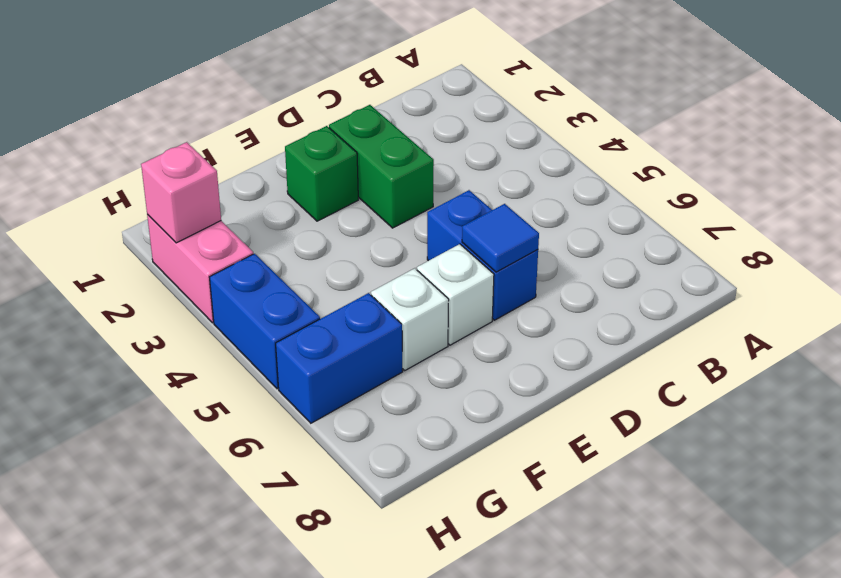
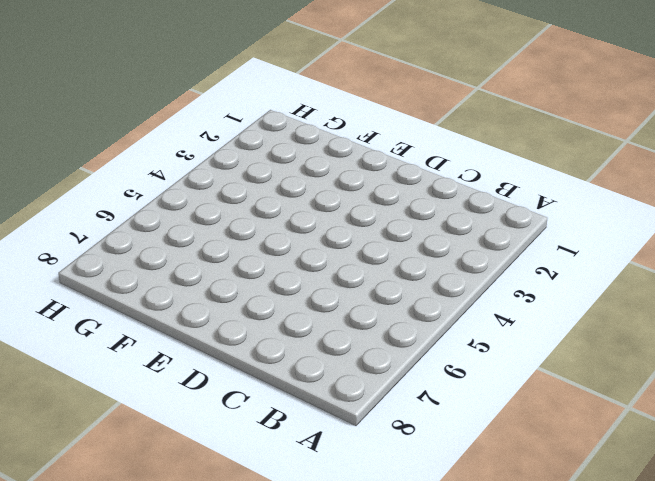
none -> green brick D2:D3 level 1
none -> blue brick D5:D6 level 1

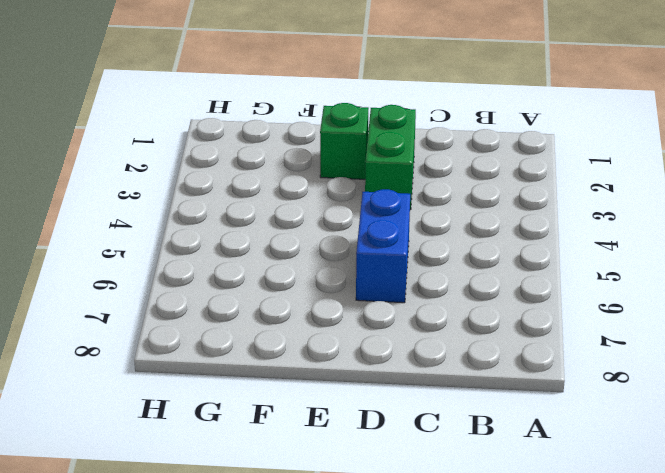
none -> white brick E6 level 1
none -> white brick F6 level 1

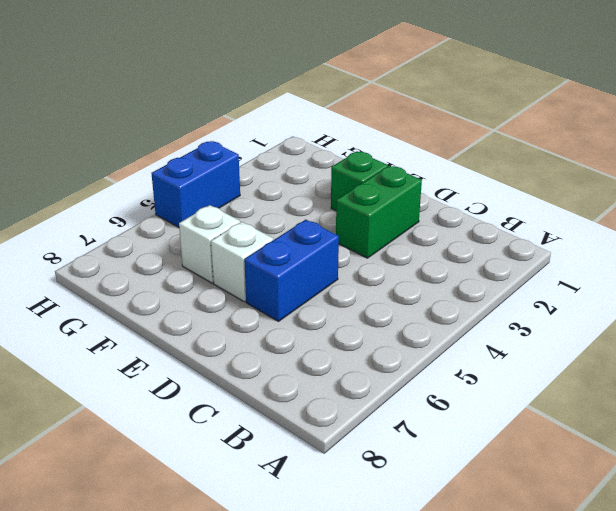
none -> blue brick G6:H6 level 1
none -> pink brick H2:H3 level 1

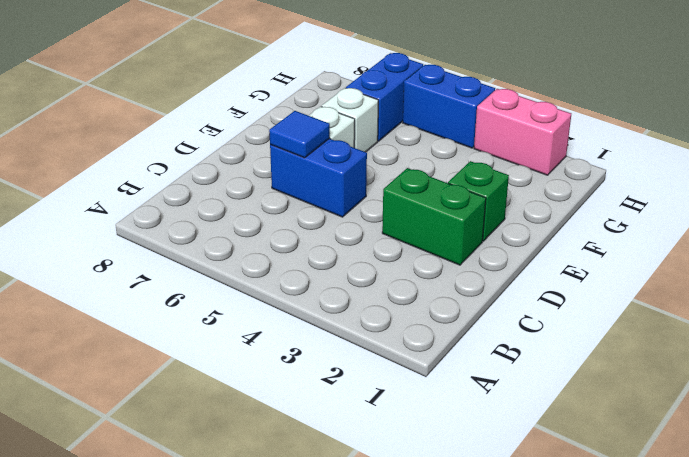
none -> pink brick H2 level 2

